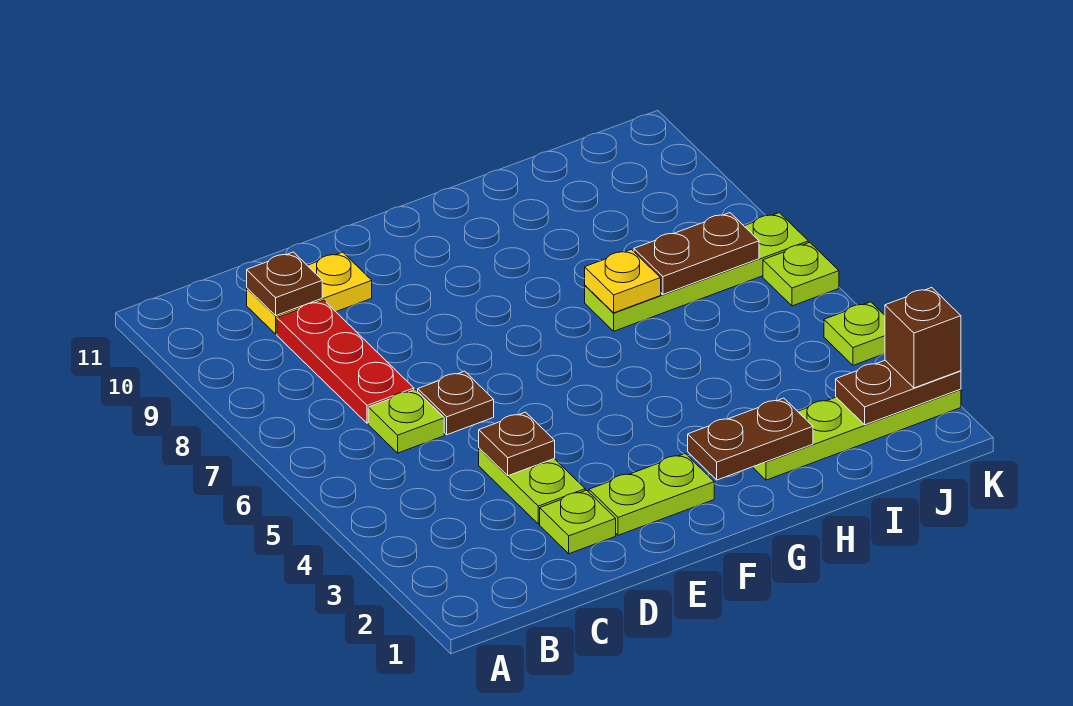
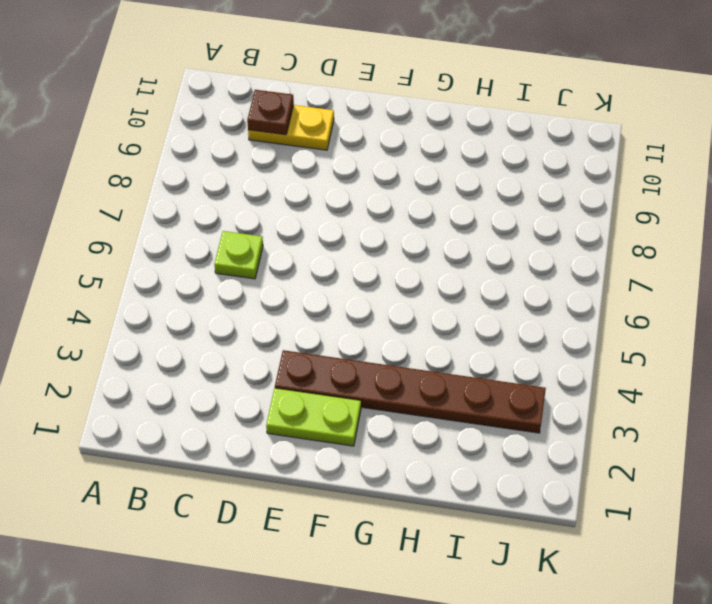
brown plate E3:J3 level 1 -> none
none -> red plate C7:C9 level 1
none -> lime plate D2 level 1
none -> lime plate D3:D4 level 1

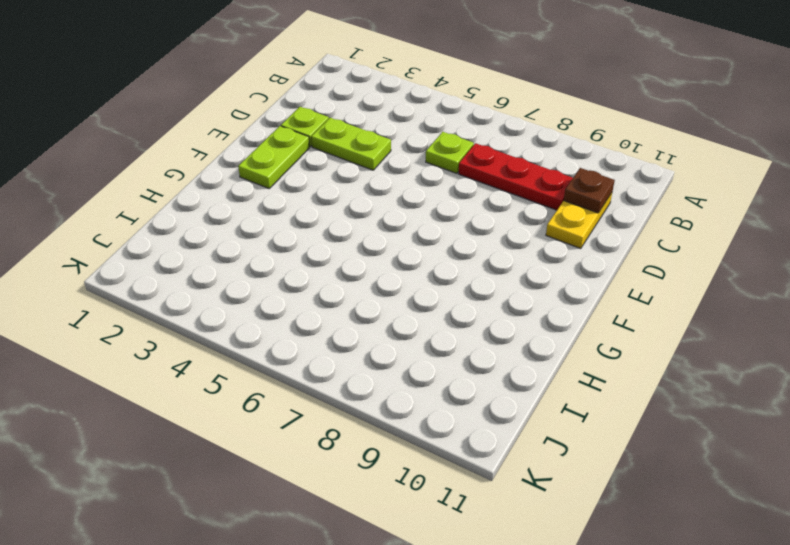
none -> brown plate D6 level 1
none -> lime plate H2:K2 level 1
none -> lime plate H7:K7 level 1

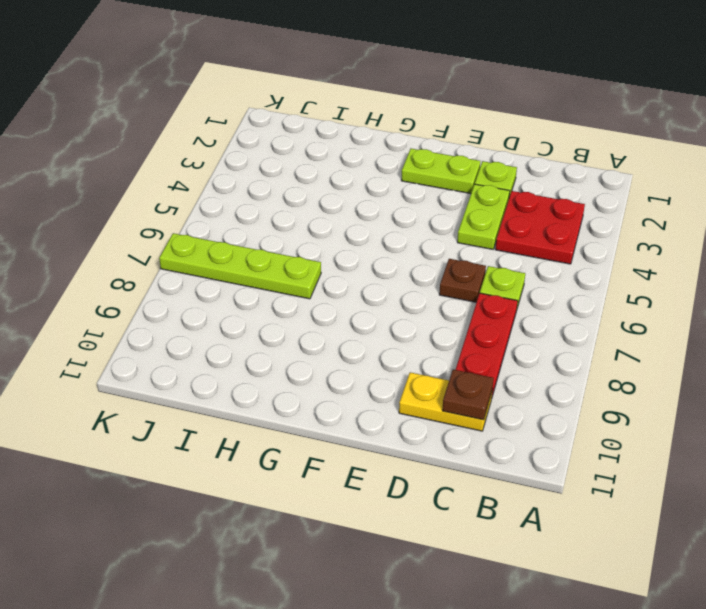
red plate B3:C4 level 1 -> none
none -> lime plate H2:K2 level 1
none -> lime plate K4 level 1
none -> lime plate K6 level 1

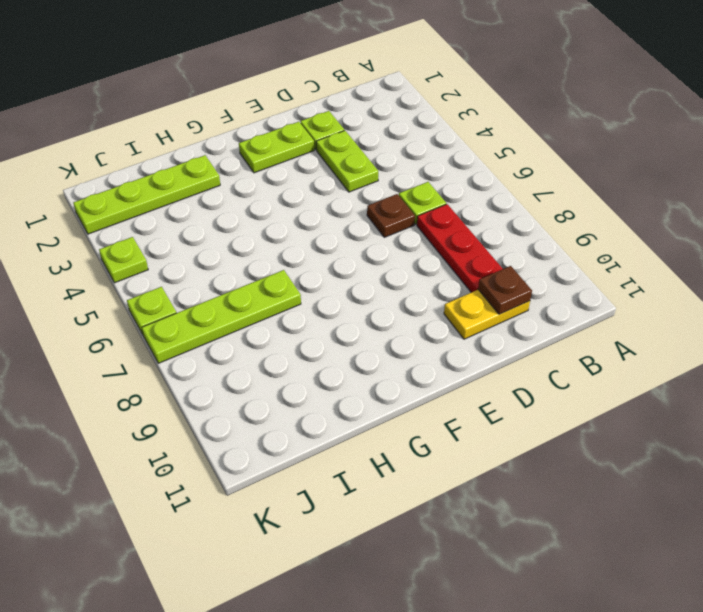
none -> brown plate D4 level 2
none -> brown plate G2:H2 level 2
none -> yellow plate H7 level 2

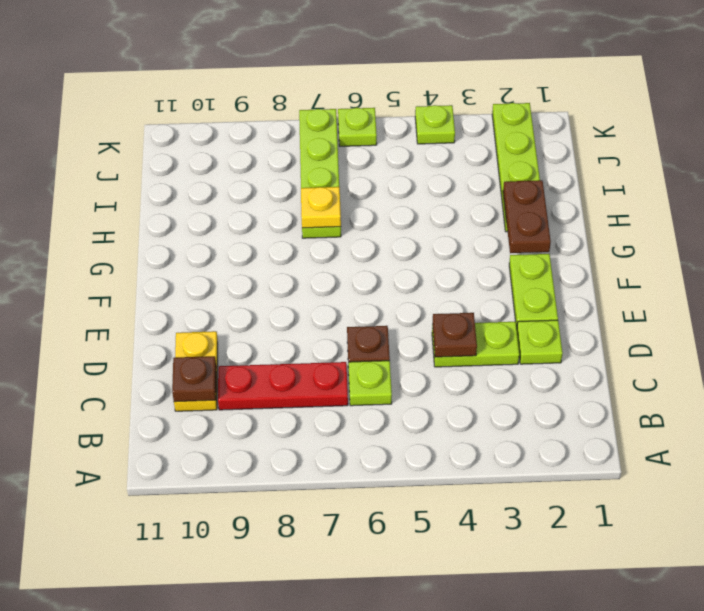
none -> brown plate I7:J7 level 2
none -> brown plate J2:K2 level 2
none -> brown brick K2 level 3

